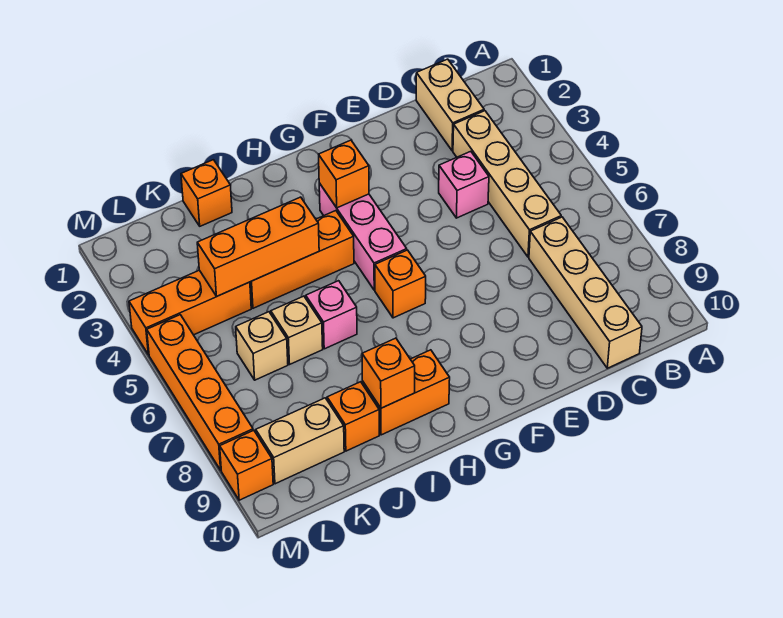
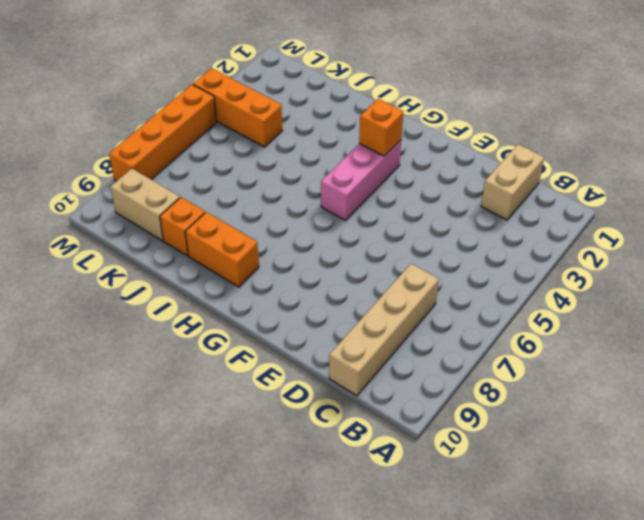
none -> tan brick C3:C6 level 1
none -> pink brick D4 level 1
none -> orange brick G6 level 1

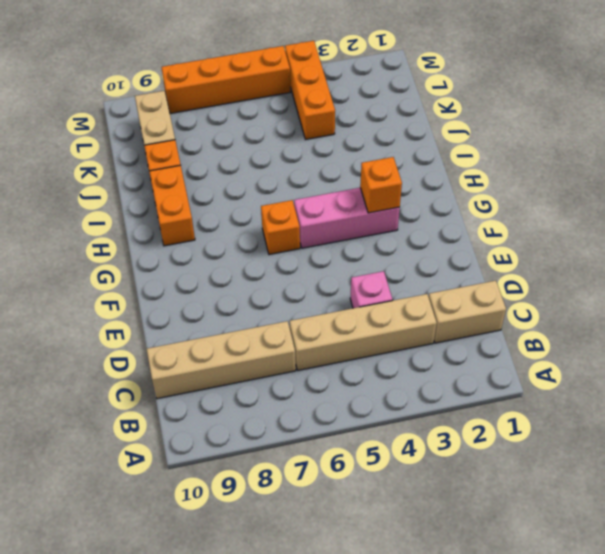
none -> orange brick H4:J4 level 1
none -> pink brick I6 level 1
none -> orange brick J1 level 1

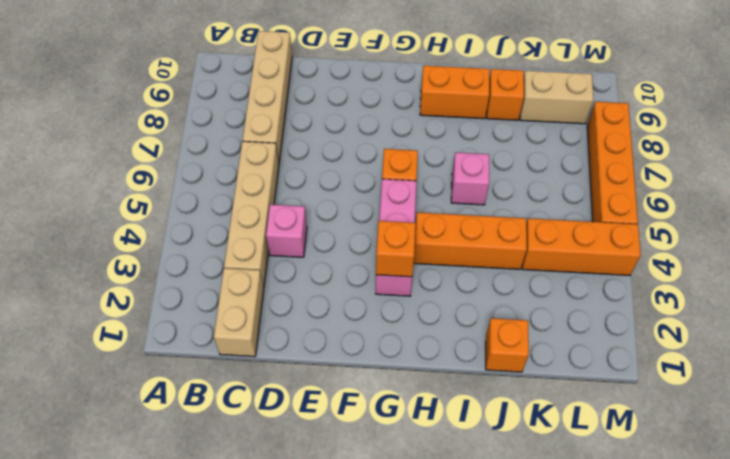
none -> tan brick J6 level 1
none -> tan brick K6 level 1
none -> orange brick M9 level 1

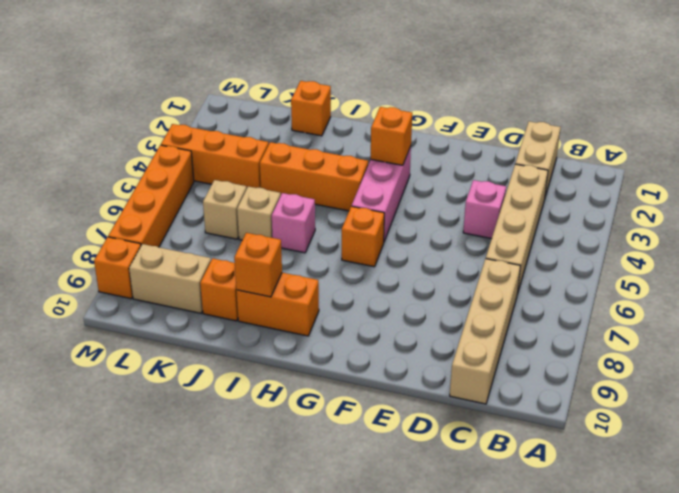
none -> orange brick I4:K4 level 2

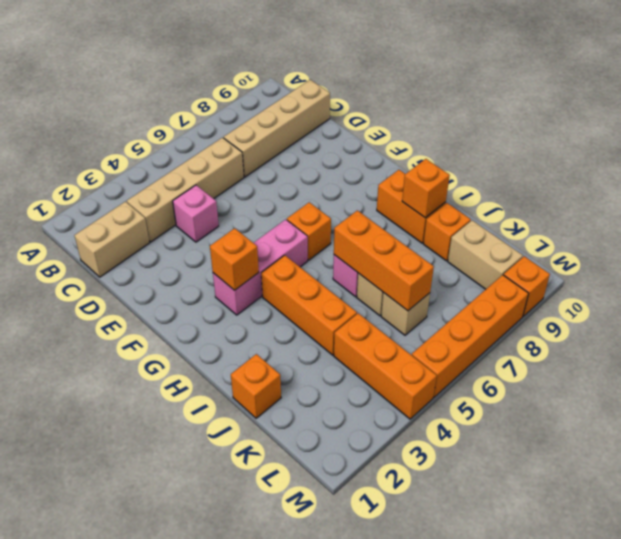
orange brick I6:K6 level 2 -> orange brick I4:K4 level 2

